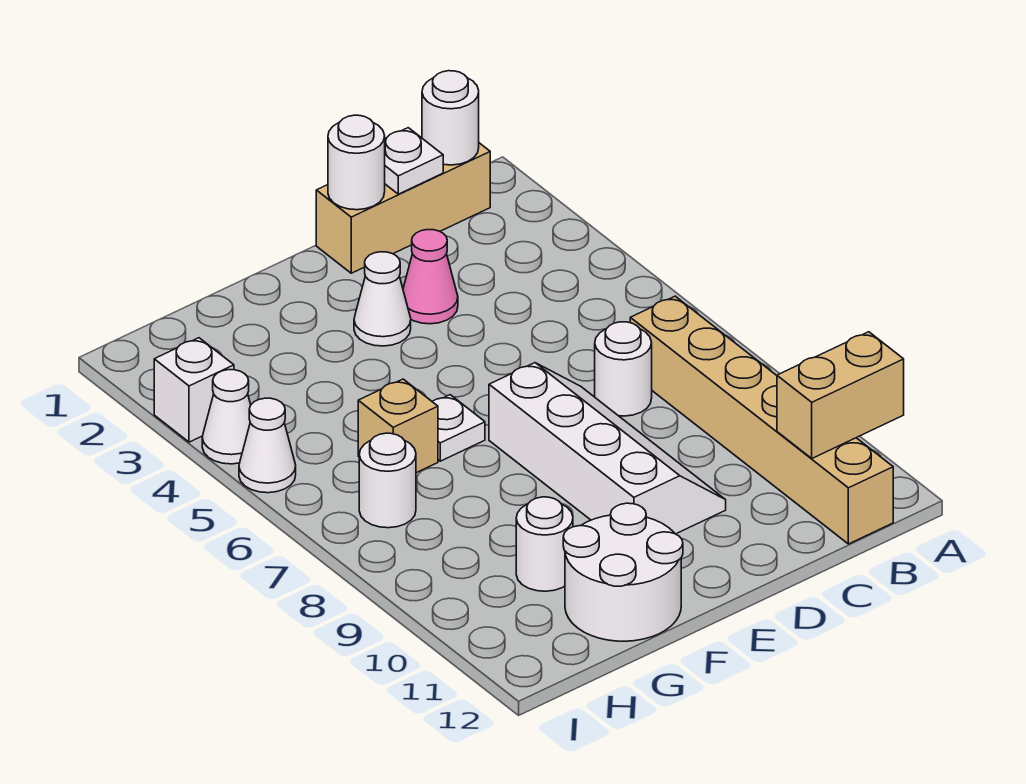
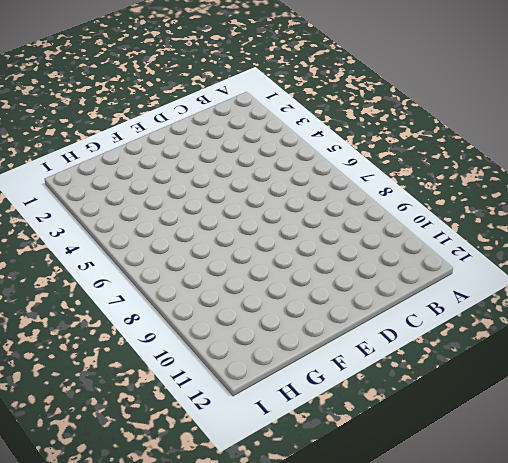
none -> tan brick B1:D1 level 1
none -> tan brick B7:B12 level 1
none -> white round brick C7 level 1

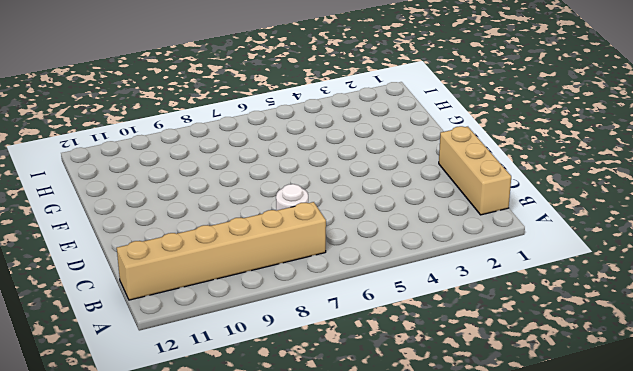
none -> pink cone D3 level 1
none -> white slope D7:E10 level 1 top E
none -> white cone E3 level 1

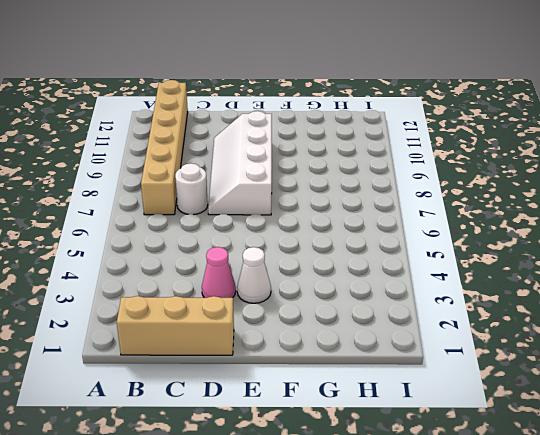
none -> white plate F6 level 1
none -> white round brick F11:G12 level 1
none -> tan brick G6 level 1

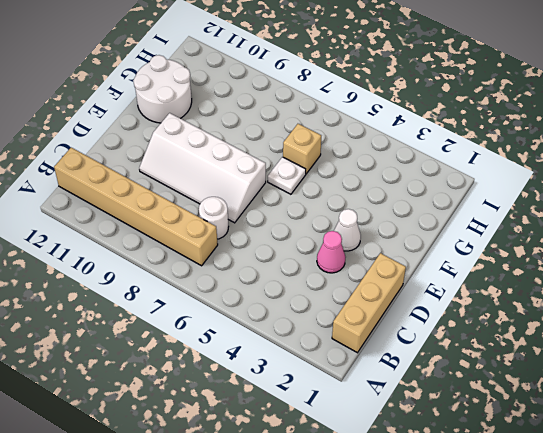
none -> white round brick G10 level 1
none -> white round brick H7 level 1
none -> white brick I3 level 1

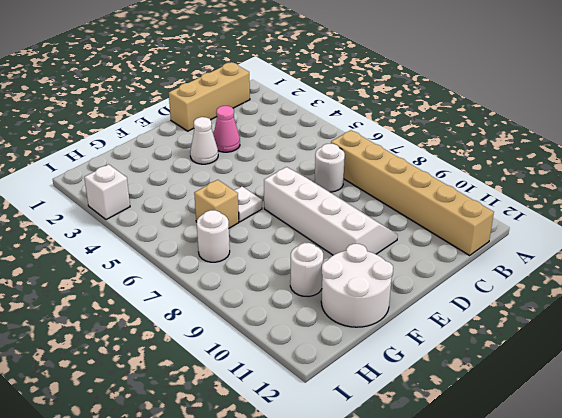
none -> white cone I4 level 1
none -> white cone I5 level 1
none -> tan brick A11:B11 level 2

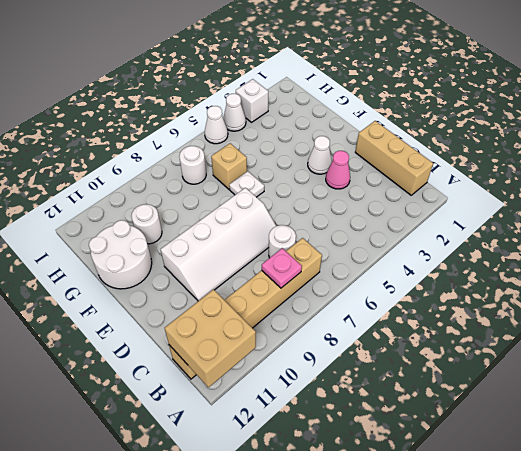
tan brick A11:B12 level 2 -> tan brick A11:B11 level 2
pink plate B8 level 2 -> none
none -> white round brick B1 level 2
none -> white plate C1 level 2
none -> white round brick D1 level 2

